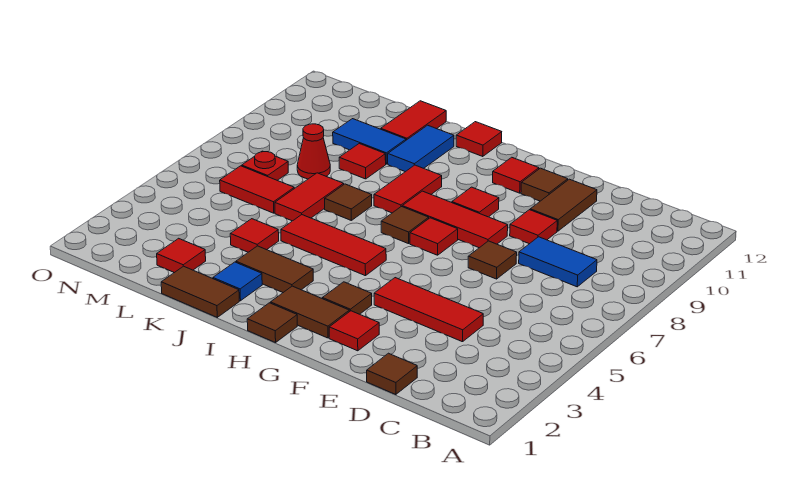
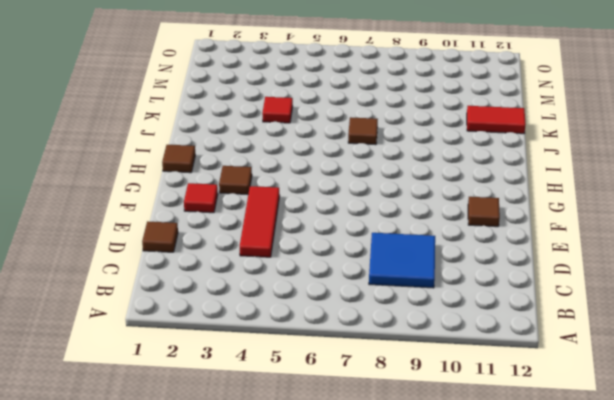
blue tile C8:D9 level 1 -> blue tile C8:D8 level 1
none -> brown tile E7 level 1
none -> red tile E9 level 1
none -> brown tile E10:E11 level 1
none -> red tile F8:H8 level 1

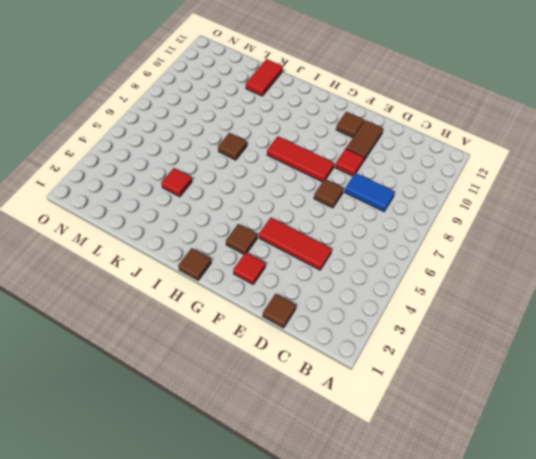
none -> brown tile G2:H2 level 1
none -> red tile G7 level 1
none -> red tile G9 level 1
none -> red tile G11 level 1

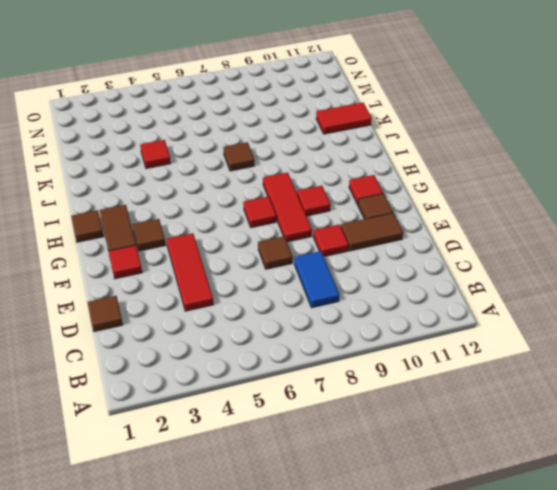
none -> red tile H5:J5 level 1
none -> brown tile H7 level 1
none -> brown tile I3:J3 level 1
none -> red tile I8:I9 level 1

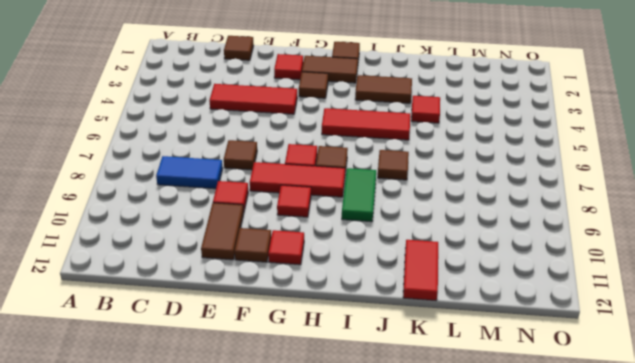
green tile I8:I9 level 1 -> red tile I8:I9 level 1
none -> red tile I12 level 1
none -> brown tile J1:K1 level 1
none -> blue tile J2 level 1
none -> blue tile J10:J11 level 1

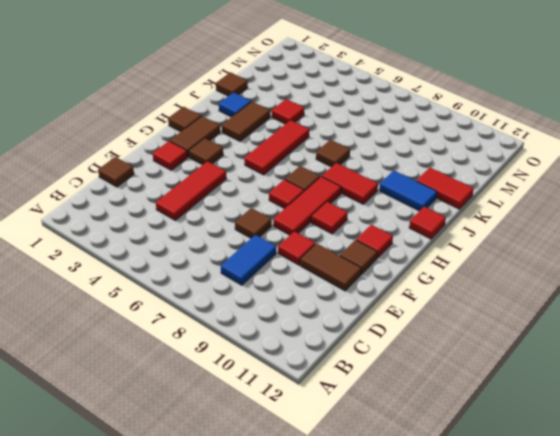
brown tile K1 level 1 -> brown tile J1:K1 level 1
none -> red tile K6:K7 level 1
none -> red tile K9 level 1
none -> blue tile K10:L10 level 1
none -> red tile L2 level 1

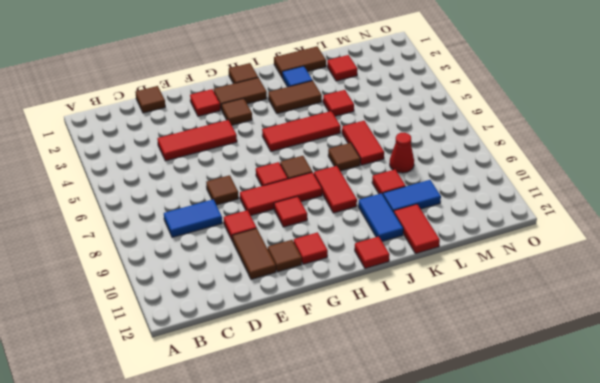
none -> red tile L6:M6 level 1
none -> red plate M7 level 1

